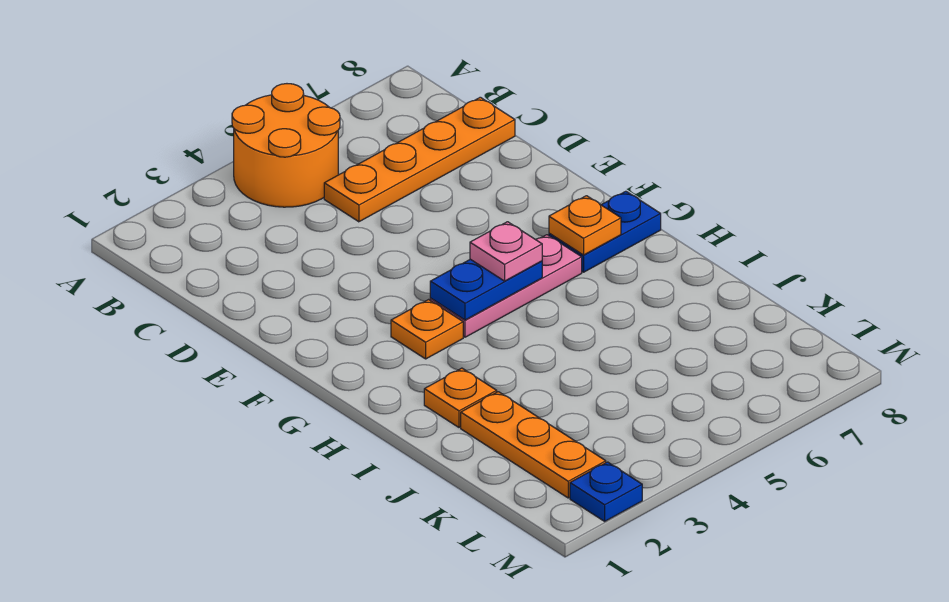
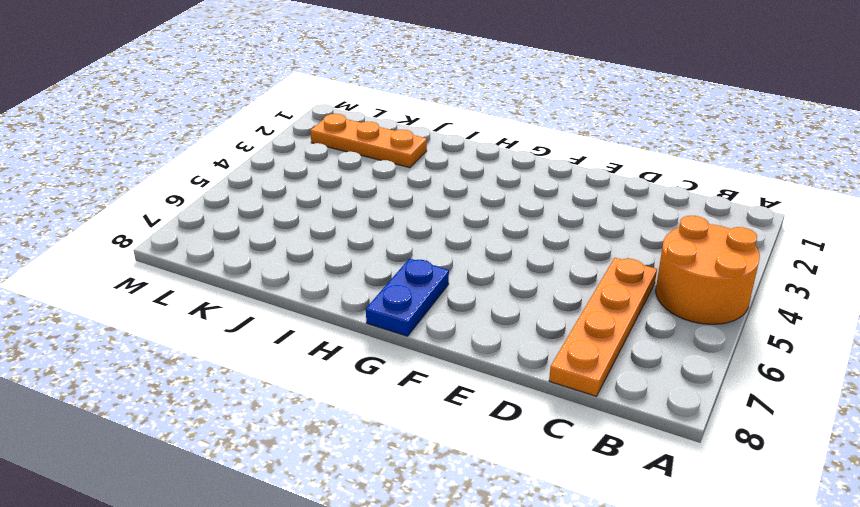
none -> orange plate G3 level 1
none -> pink plate G4:G6 level 1

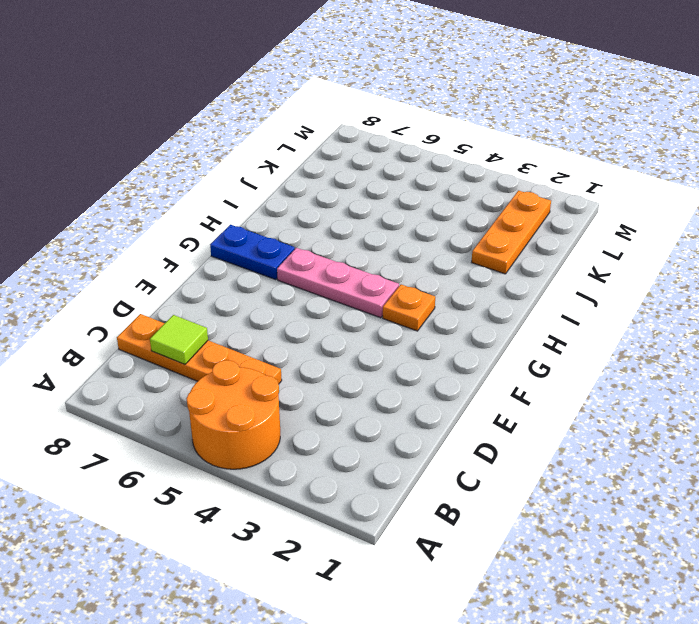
lime tile C7 level 2 -> none
none -> orange plate I2 level 1
none -> blue plate M2 level 1

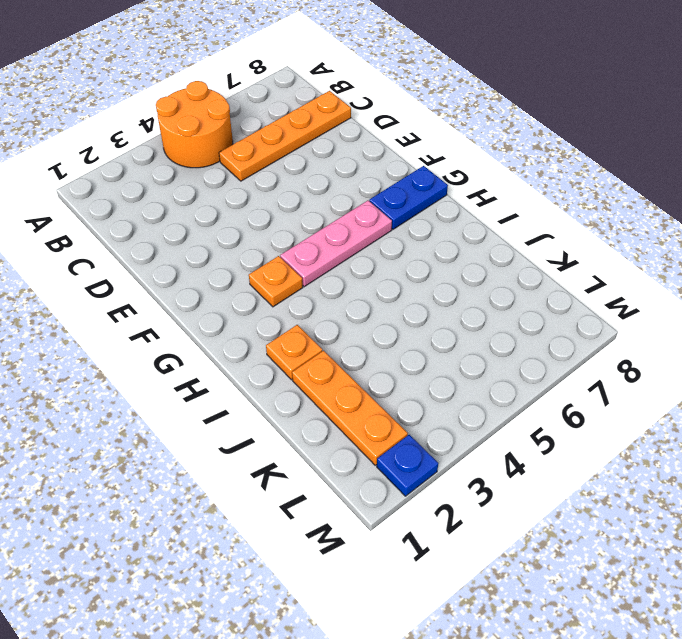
none -> blue plate G4:G5 level 2
none -> orange plate G7 level 2

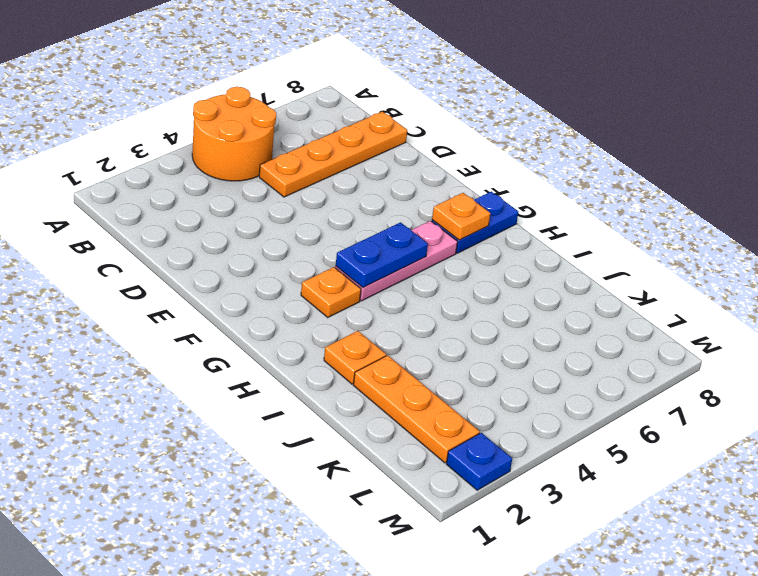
none -> pink plate G5 level 3

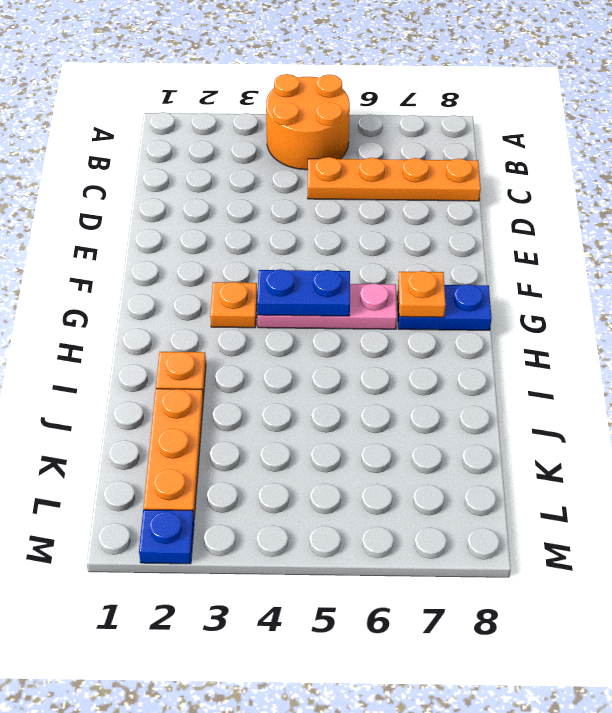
none -> pink plate G5 level 3

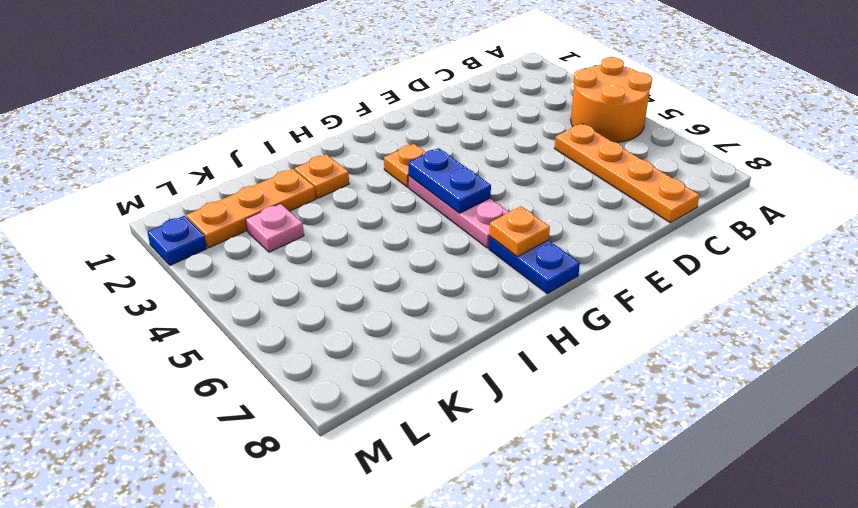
pink plate K3 level 1 -> pink plate G5 level 3

